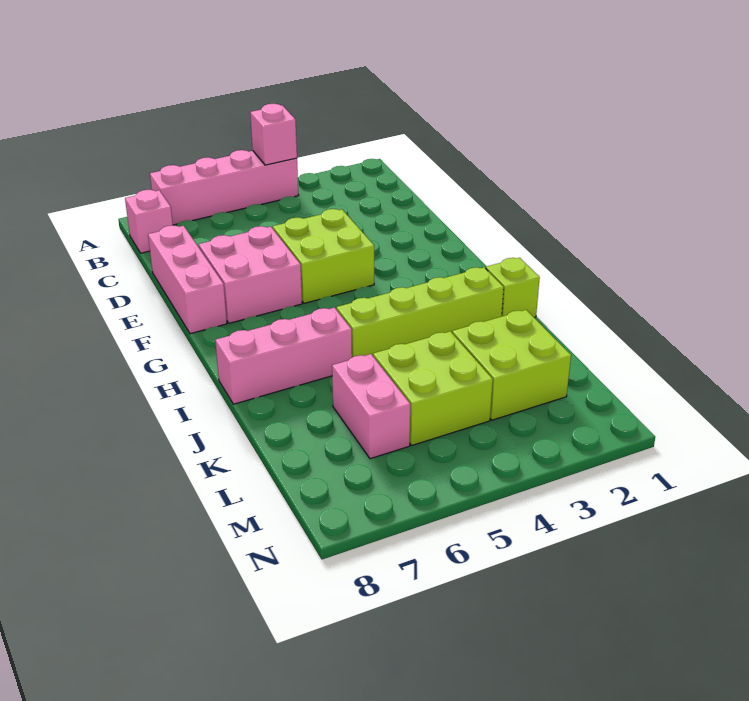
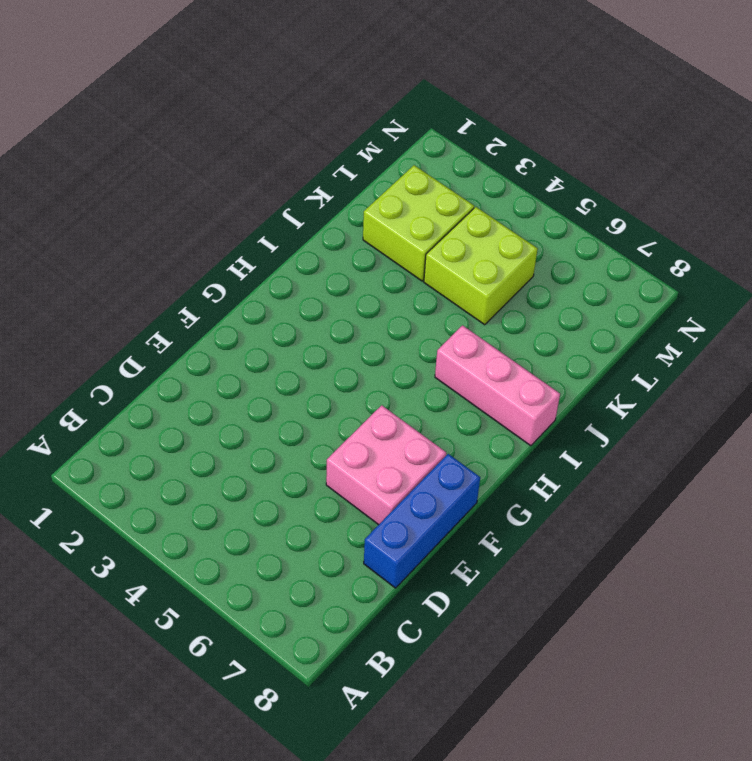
blue brick D8:F8 level 1 -> pink brick D8:F8 level 1
none -> pink brick A4:A7 level 1
none -> pink brick B8 level 1
none -> lime brick E4:F5 level 1

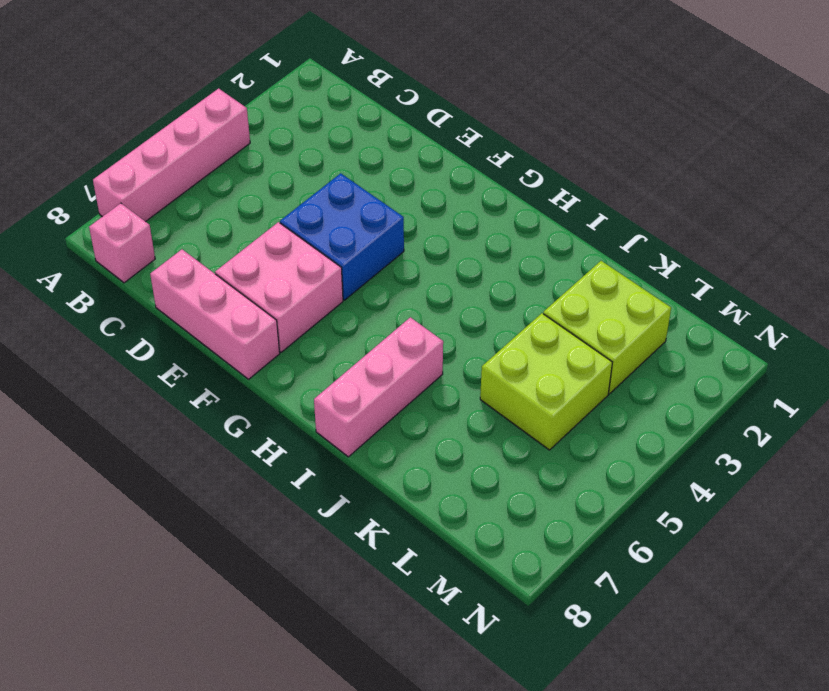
blue brick E4:F5 level 1 -> lime brick E4:F5 level 1
none -> lime brick I1 level 1
none -> lime brick I2:I5 level 1
none -> pink brick K6:L6 level 1

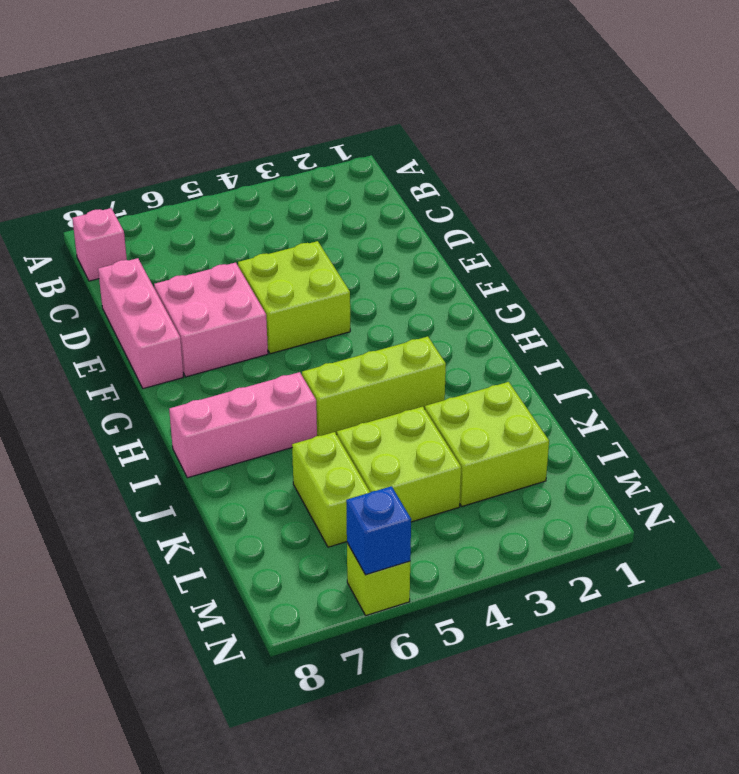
lime brick I3:I5 level 1 -> lime brick I2:I5 level 1
lime brick K6:L6 level 1 -> pink brick K6:L6 level 1
lime brick N6 level 1 -> lime brick I1 level 1
blue brick N6 level 2 -> none
none -> pink brick A4:A7 level 1
none -> pink brick A4 level 2

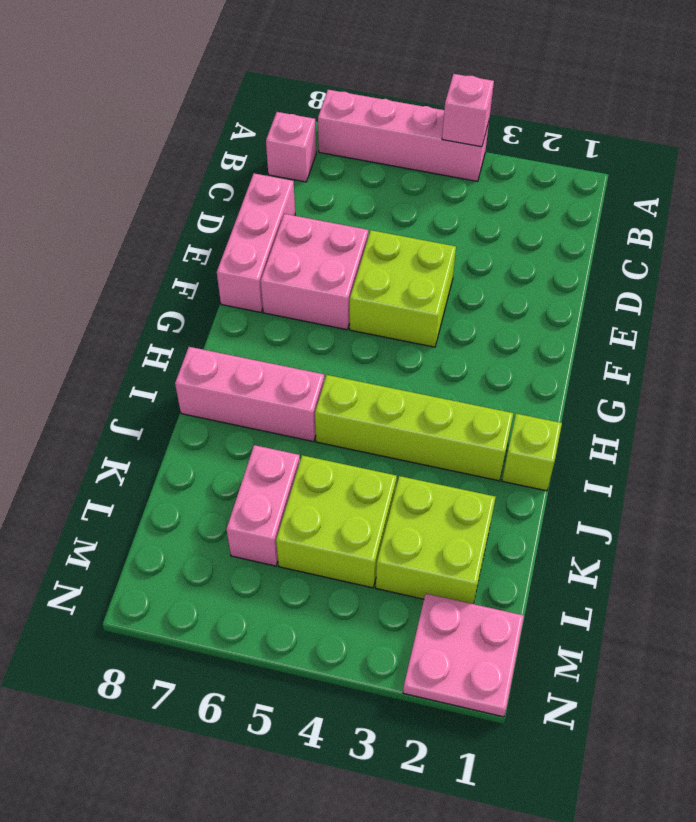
pink plate M1:N2 level 1 -> none

